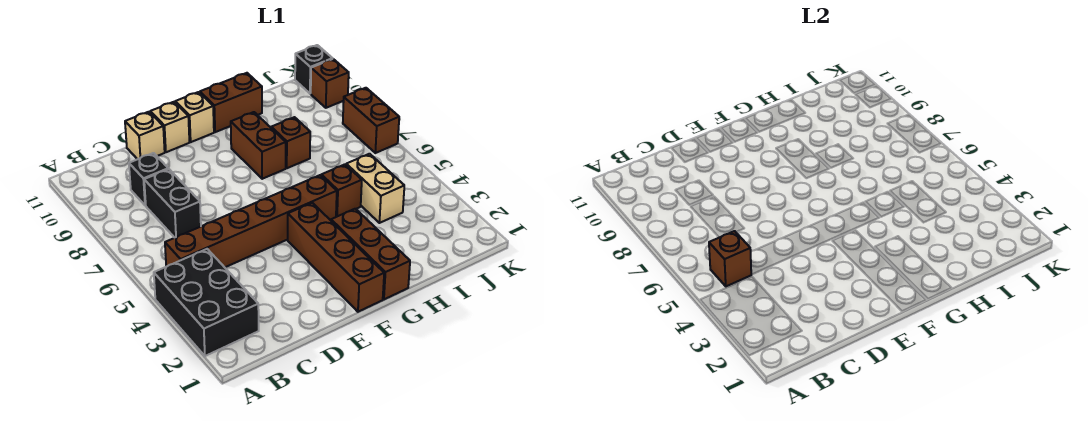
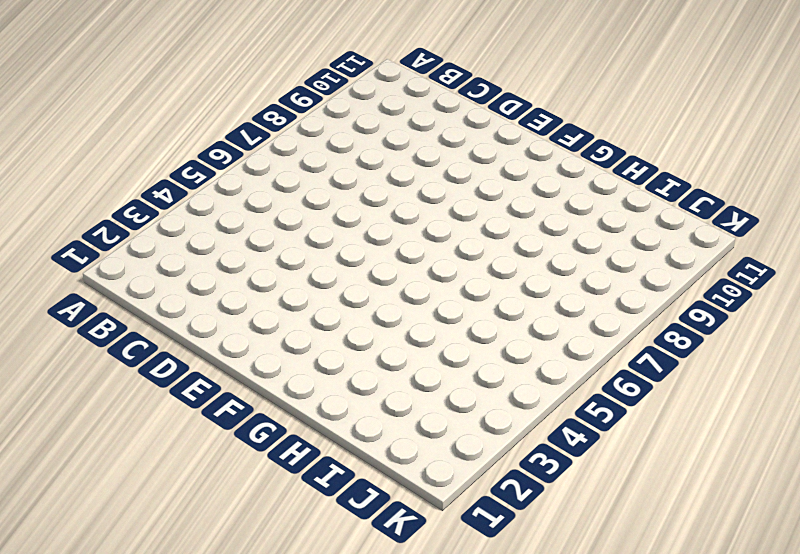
none -> black brick A2:B4 level 1
none -> brown brick B5:G5 level 1
none -> black brick C7:C8 level 1

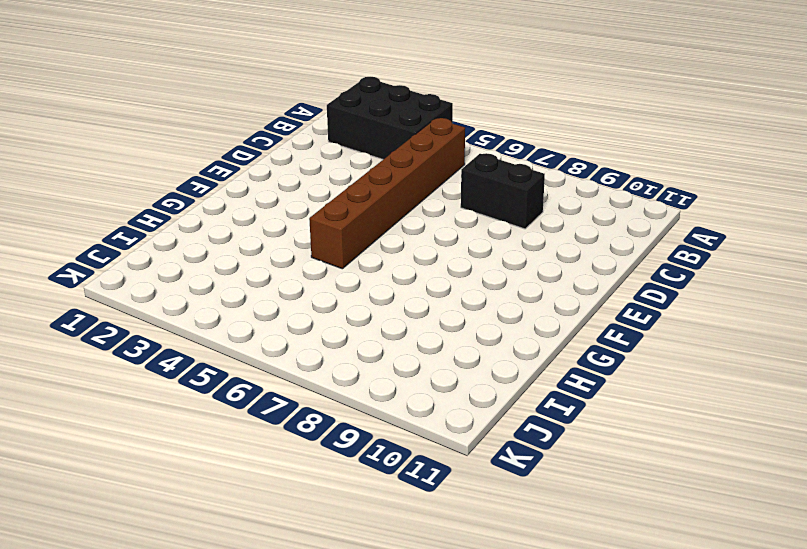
none -> black brick C9 level 1
none -> tan brick D11 level 1
none -> tan brick E11 level 1

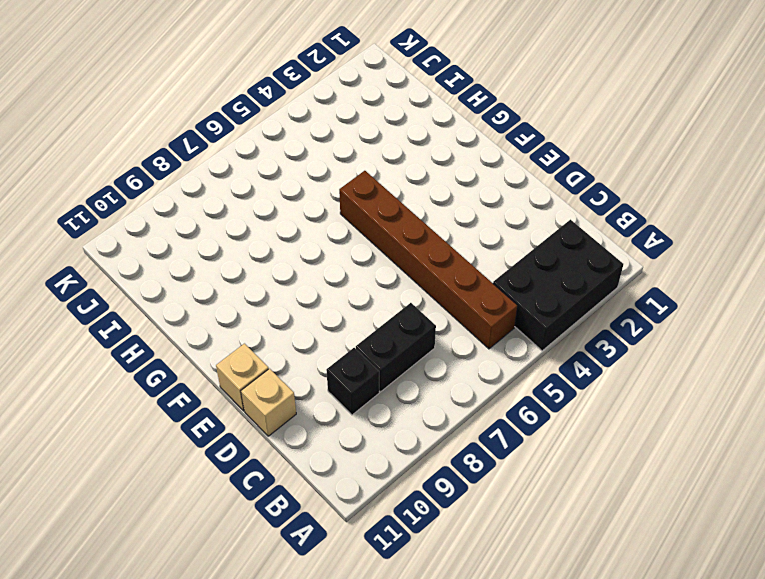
none -> brown brick F1:F4 level 1
none -> tan brick F11 level 1
none -> brown brick G1:G3 level 1

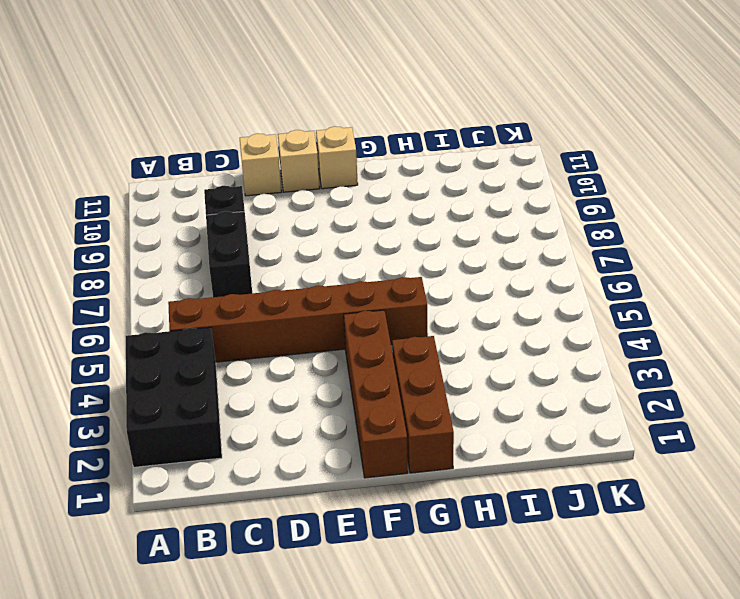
none -> brown brick G8:G9 level 1
none -> brown brick G11:H11 level 1
none -> brown brick H5 level 1

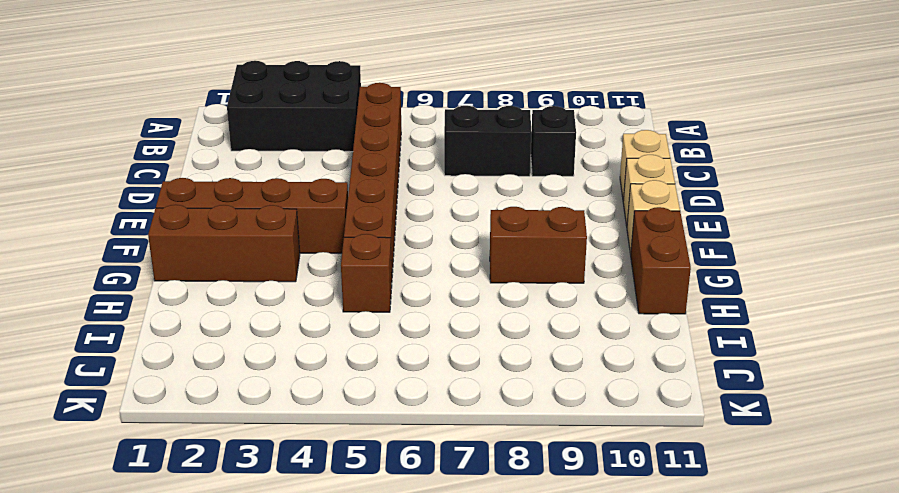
none -> brown brick H8 level 1
none -> tan brick I4:I5 level 1
none -> brown brick K7:K8 level 1

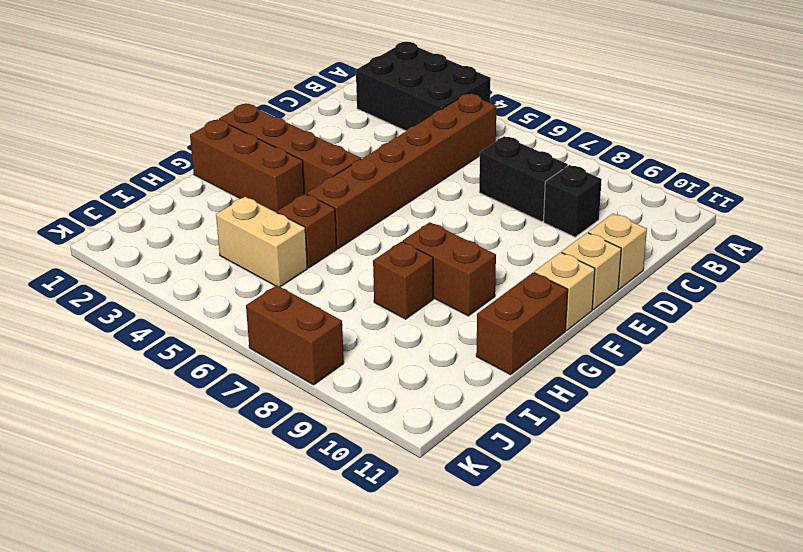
none -> brown brick K10 level 1
none -> black brick K11 level 1
none -> brown brick B5 level 2

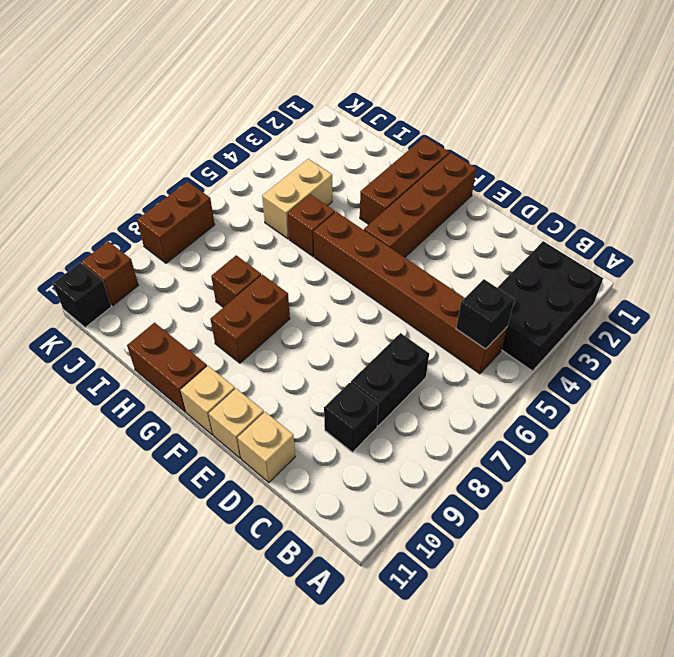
black brick B5 level 2 -> brown brick B5 level 2

